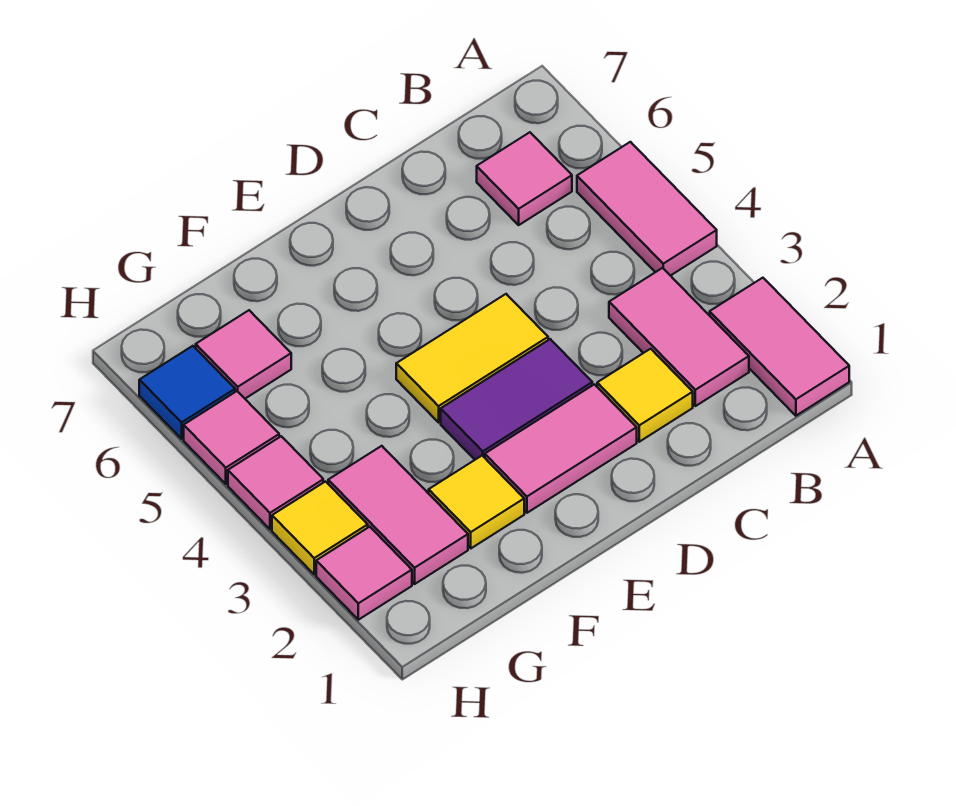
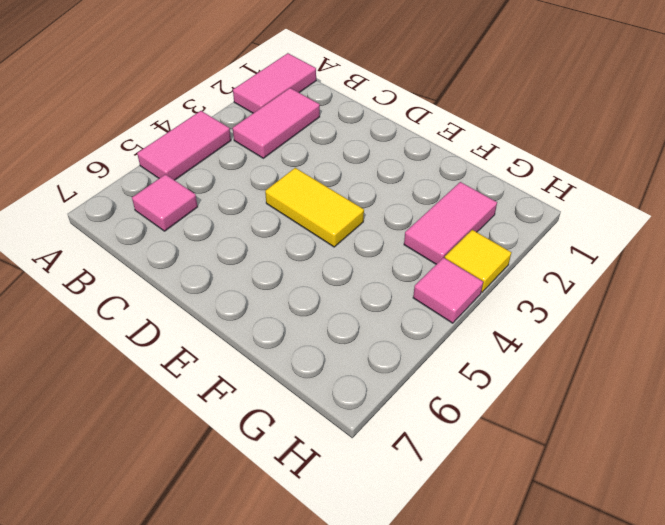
none -> yellow tile C2 level 1
none -> pink tile D2:E2 level 1
none -> purple tile D3:E3 level 1

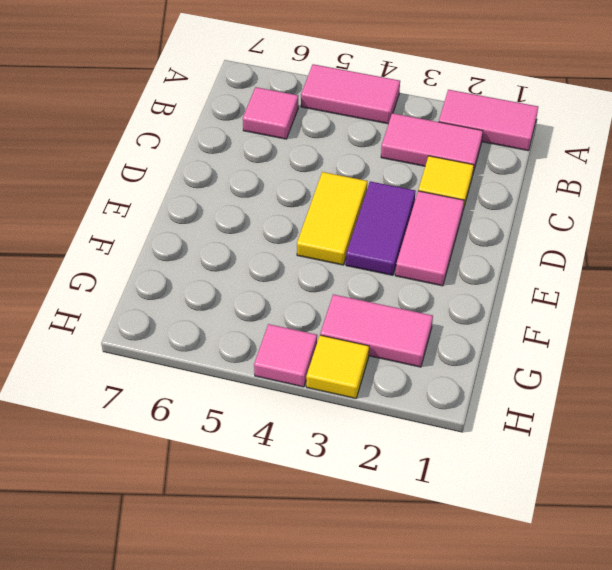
none -> yellow tile F2 level 1
none -> pink tile G6 level 1
none -> pink tile H2 level 1

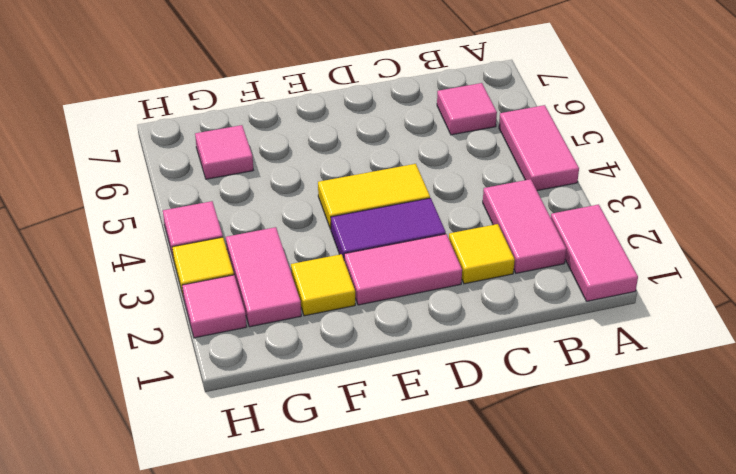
none -> pink tile H5 level 1
none -> blue tile H6 level 1

